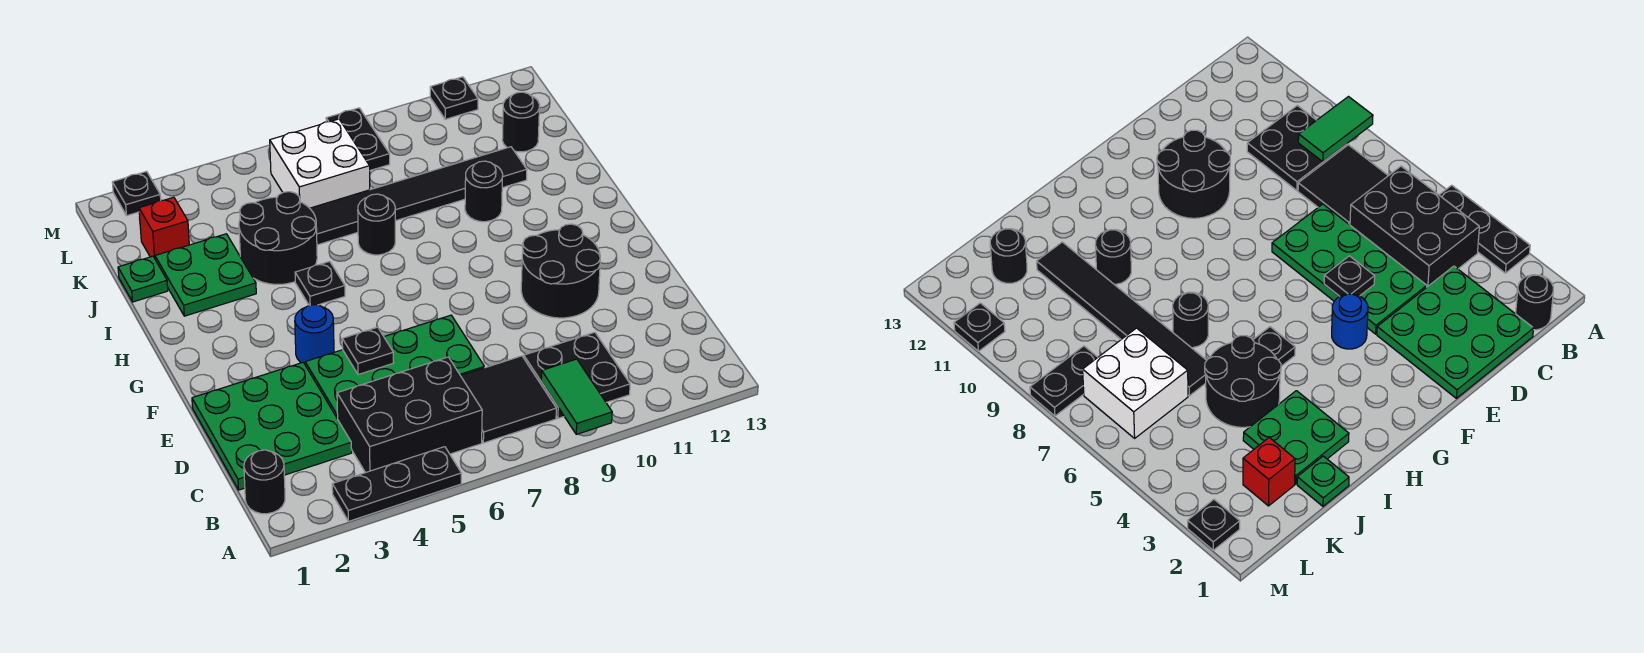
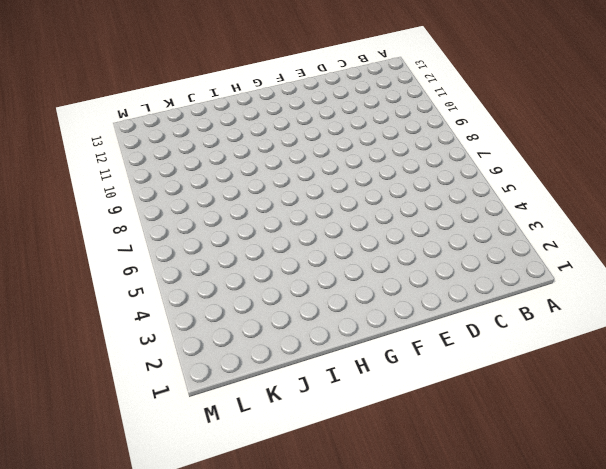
none -> black plate A3:A5 level 1
none -> black round brick B1 level 1
none -> black brick B4:C6 level 1

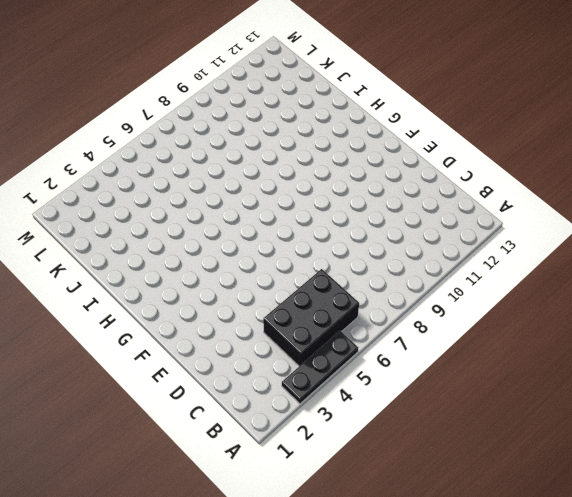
none -> black round brick B1 level 1
none -> black tile B7:C8 level 1
none -> black plate B9:C10 level 1

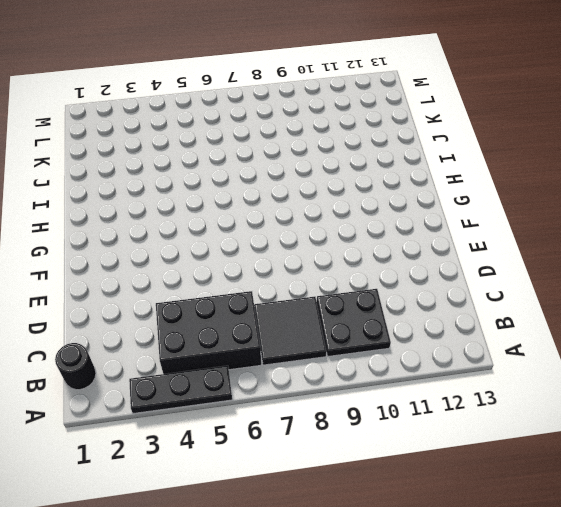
none -> green plate C1:E3 level 1
none -> green plate D4:E7 level 1
none -> black round brick E10:F11 level 1

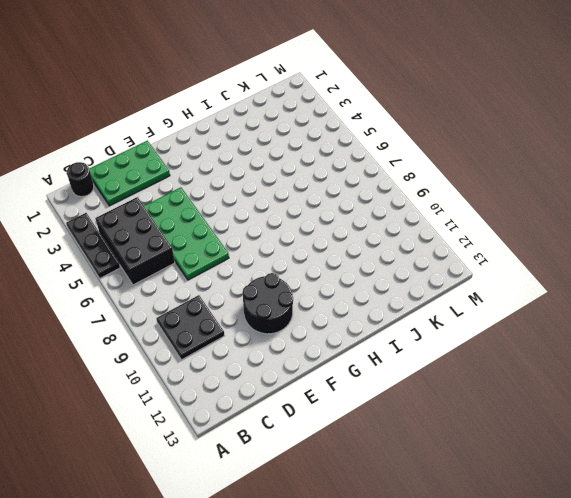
green plate C1:E2 level 1 -> green plate C1:E3 level 1
none -> black tile B7:C8 level 1
none -> blue round brick F4 level 1
none -> black plate H5 level 1

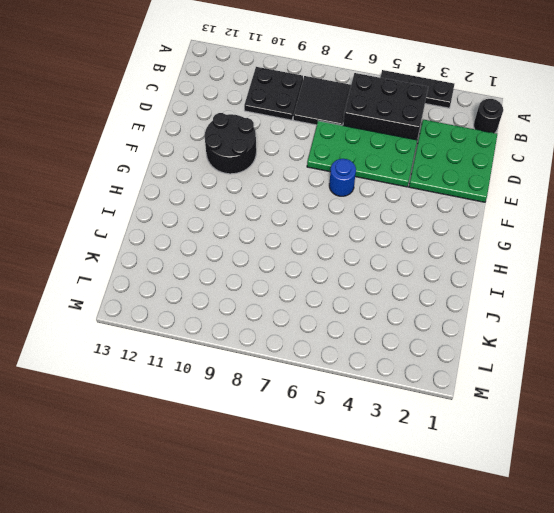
blue round brick F6 level 1 -> blue round brick F4 level 1
none -> black plate H5 level 1
none -> green plate I2:J3 level 1
none -> black round brick I4:J5 level 1

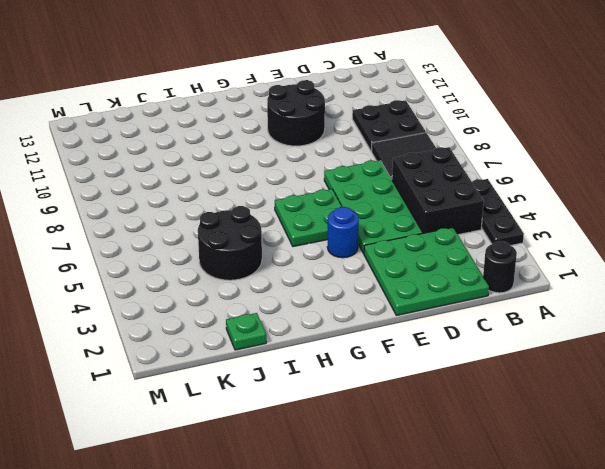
green plate F5:G6 level 1 -> green plate I2:J3 level 1
none -> black plate H5 level 1
none -> black round brick I7 level 1
none -> black round brick I10 level 1

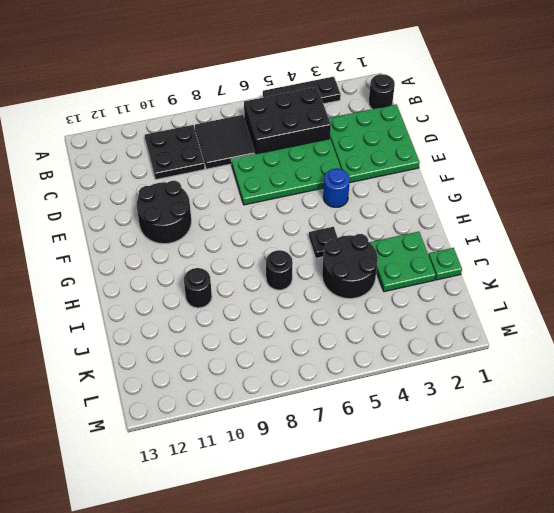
none -> black tile J6:J11 level 1
none -> red brick K2 level 1
none -> white brick K6:L7 level 1

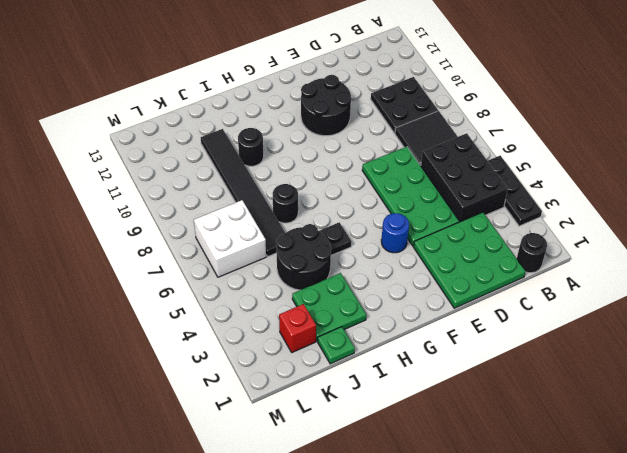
none -> black round brick K12 level 1
none -> black plate L8:M8 level 1
none -> black plate M2 level 1

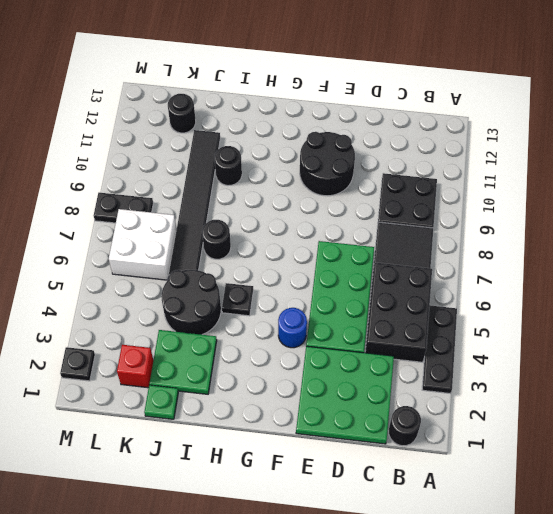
none -> black plate M11 level 1
none -> green tile A9:B9 level 2
none -> black plate E5 level 2

